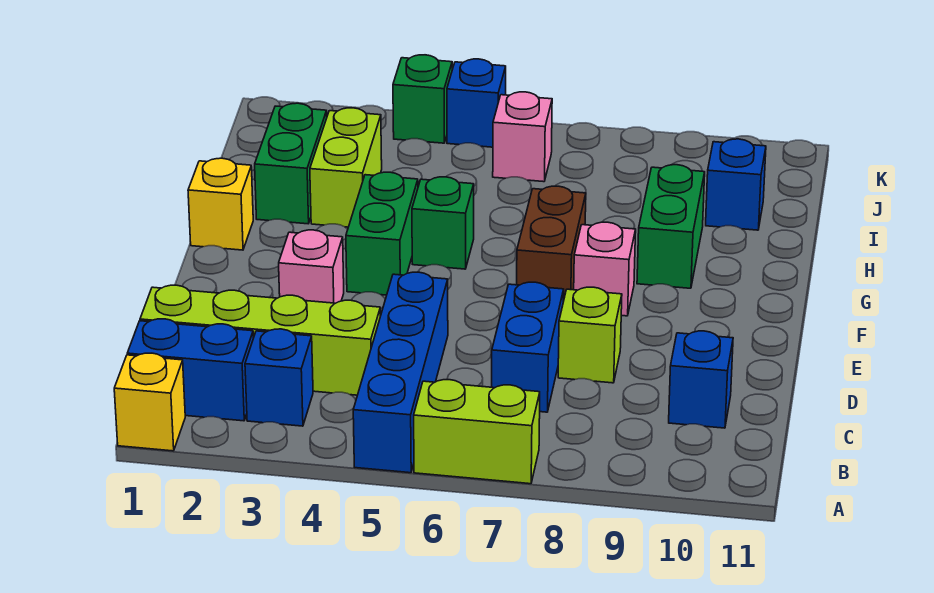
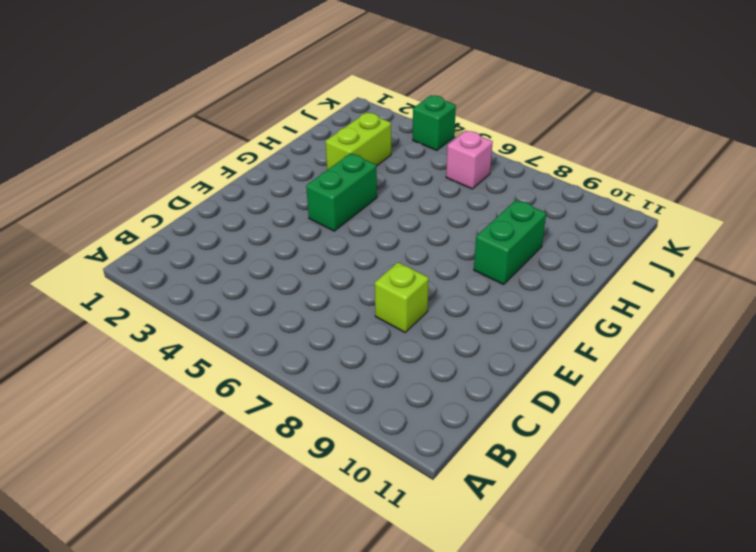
none -> yellow brick A1 level 1
none -> blue brick A5:D5 level 1
none -> lime brick A6:A7 level 1

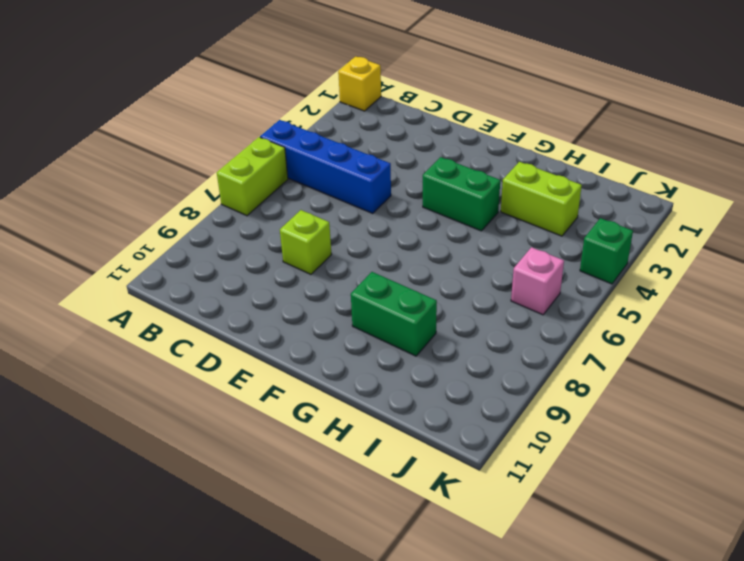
none -> blue brick B1:B2 level 1
none -> blue brick B3 level 1
none -> lime brick C1:C4 level 1

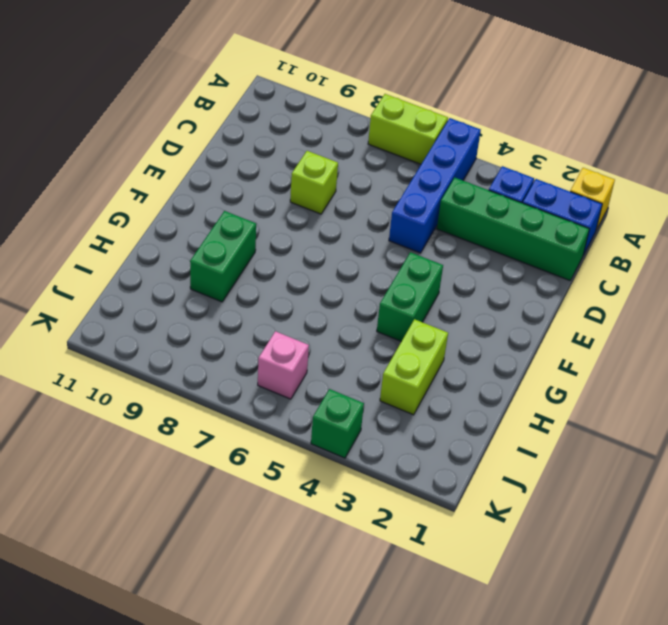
green brick C1:C4 level 1 -> lime brick C1:C4 level 1
none -> blue brick C7:D7 level 1
none -> blue brick C10 level 1
none -> pink brick E3 level 1

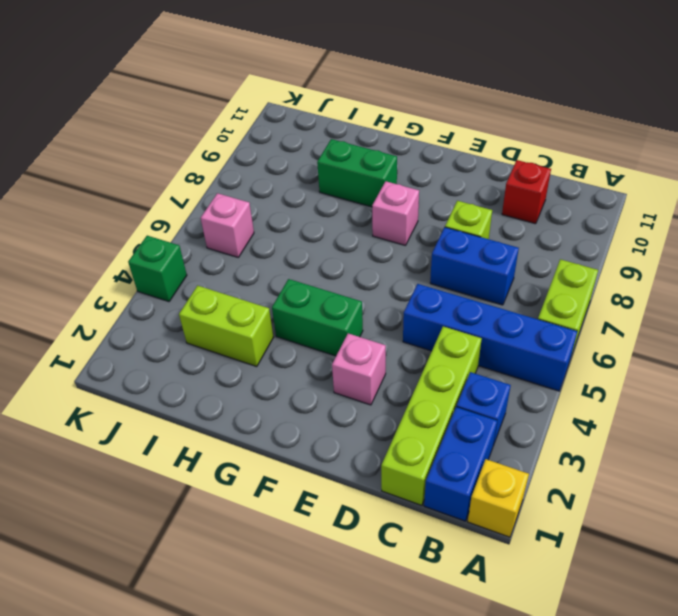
red brick C10 level 1 -> blue brick C10 level 1
none -> brown brick F7:G7 level 1
none -> yellow brick G1 level 1
none -> green brick G5 level 1

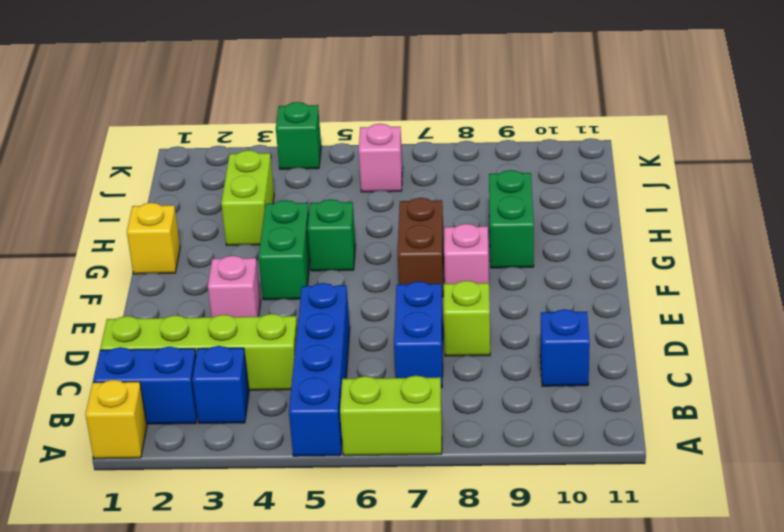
none -> green brick H2:I2 level 1
none -> blue brick I10 level 1
none -> blue brick K5 level 1

